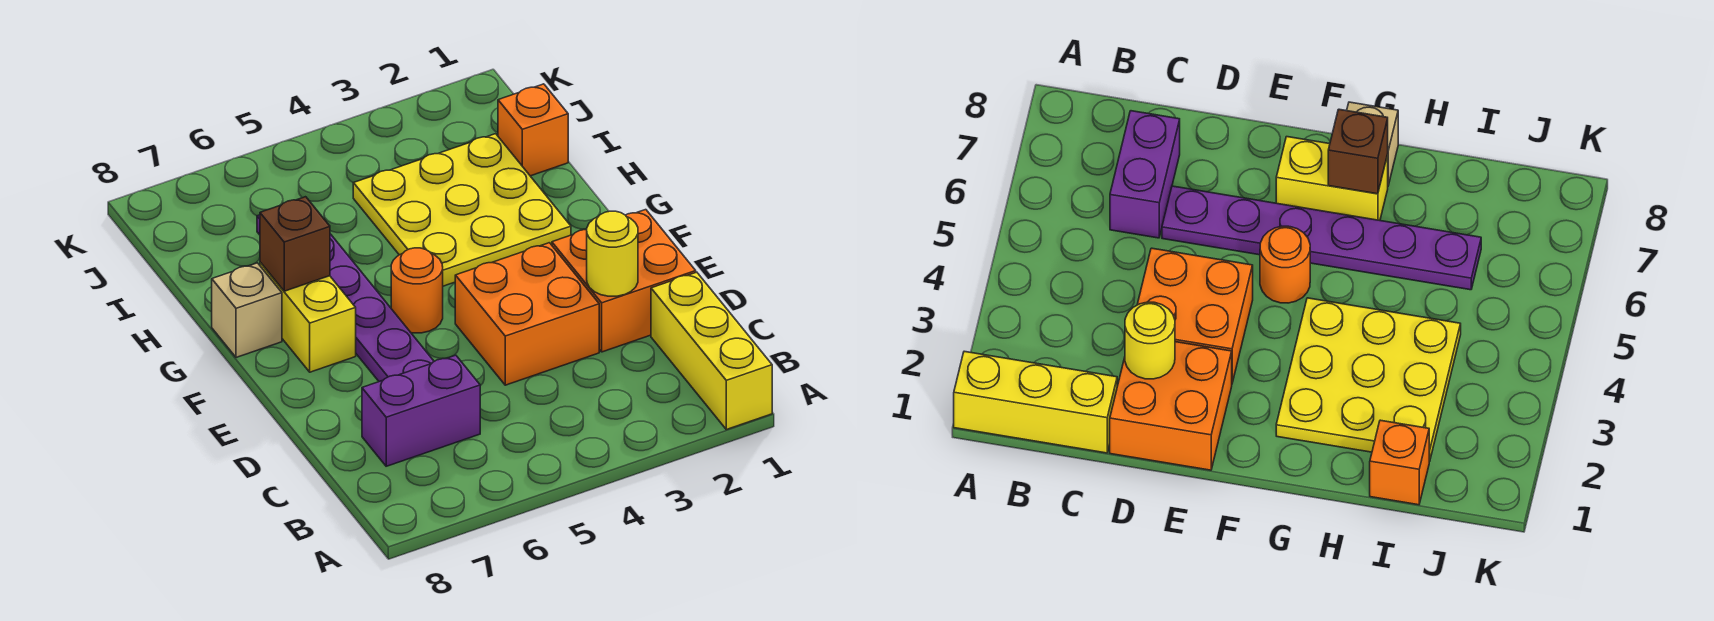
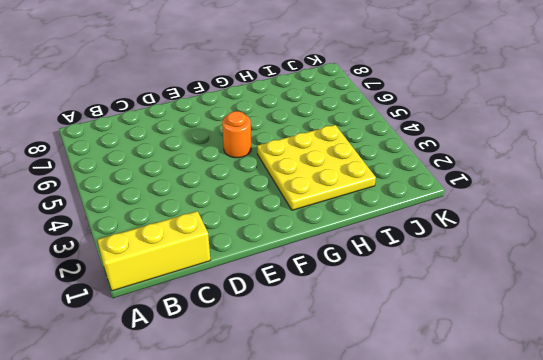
none -> purple brick C6:C7 level 1
none -> orange brick D1:E2 level 1
none -> orange brick D3:E4 level 1

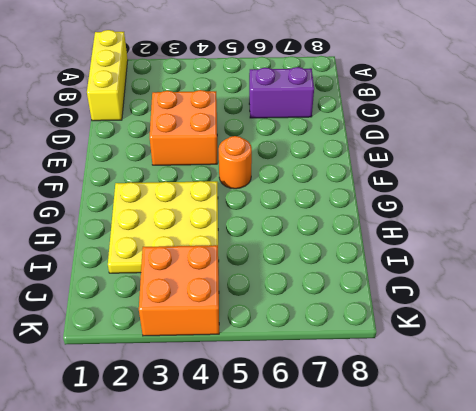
orange brick J3:K4 level 1 -> orange brick D1:E2 level 1
none -> purple plate D6:I6 level 1
none -> yellow brick F7:G7 level 1
none -> tan brick G8 level 1

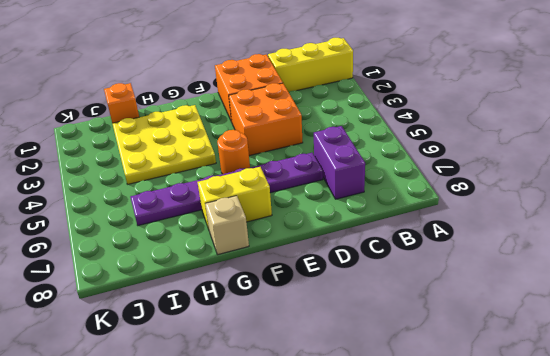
none -> yellow round brick D2 level 2
none -> brown brick G7 level 2

